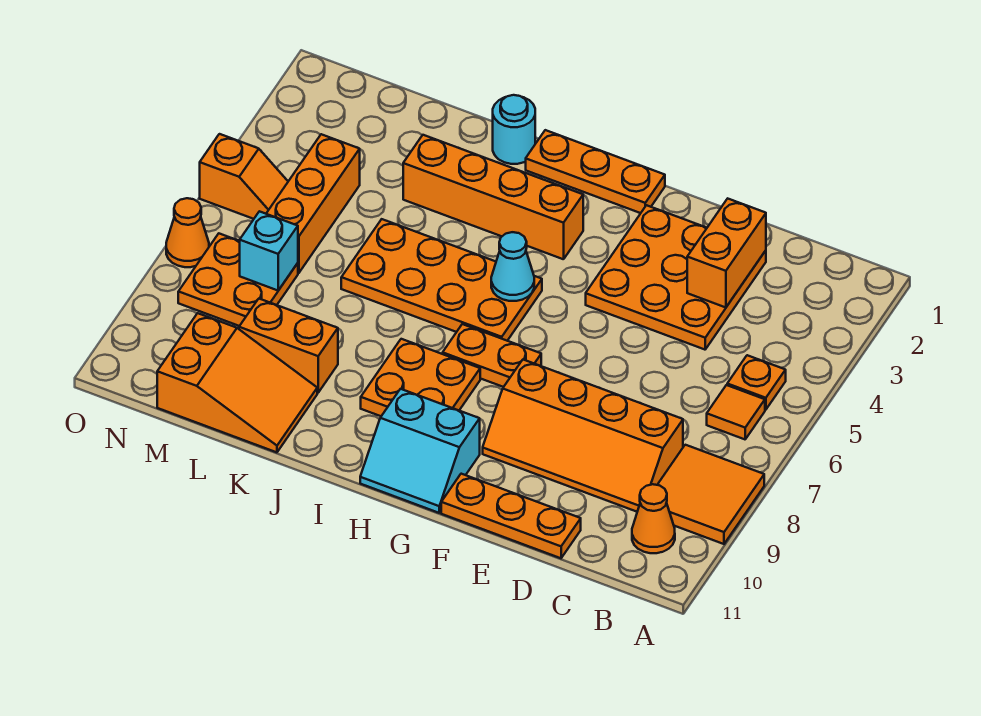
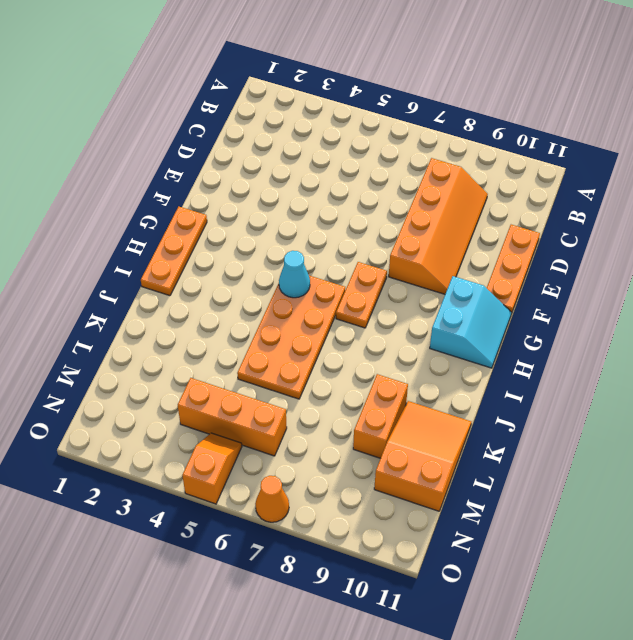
none -> orange tile A8:B9 level 1
none -> orange plate B5 level 1
none -> orange tile B6 level 1

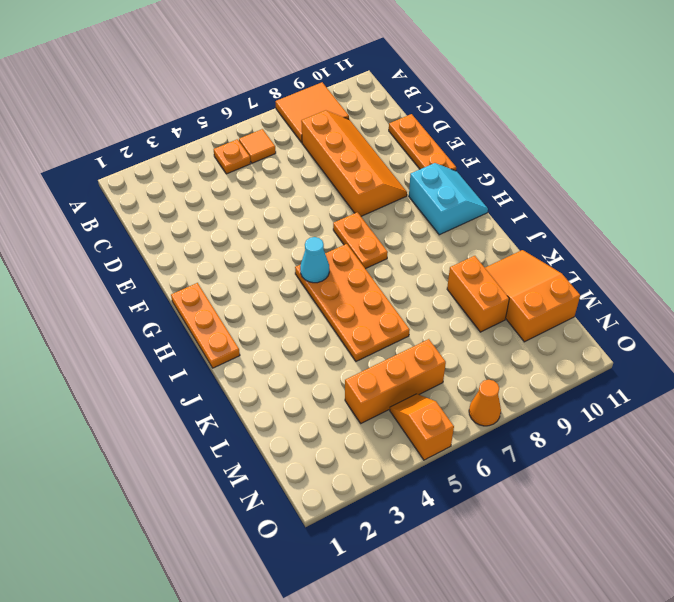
none -> orange cone B10 level 1
none -> orange plate D2:F4 level 1
none -> orange brick H3:K3 level 1

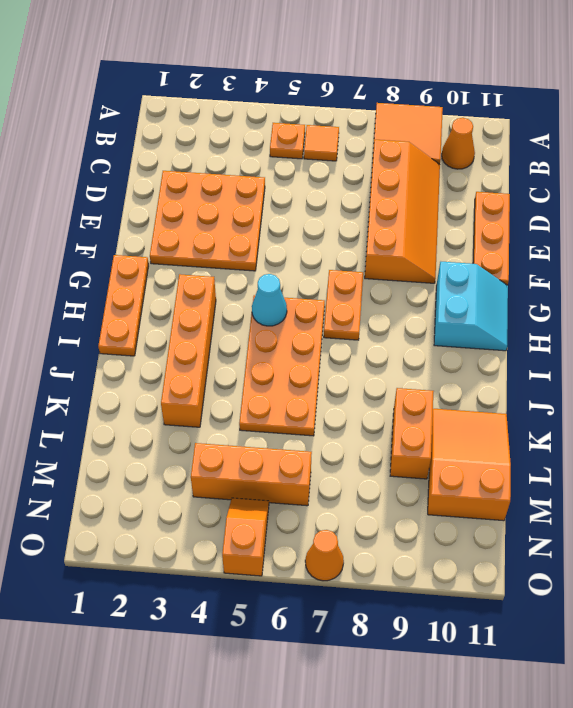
none -> orange plate H8:I9 level 1
none -> cyan round brick J1 level 1
none -> orange plate M7:N8 level 1

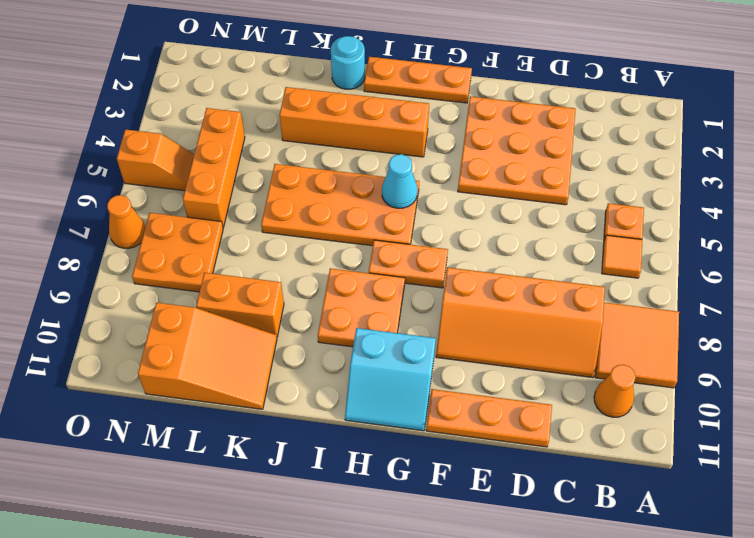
none -> orange brick D2:D3 level 2
none -> cyan brick M7 level 2

